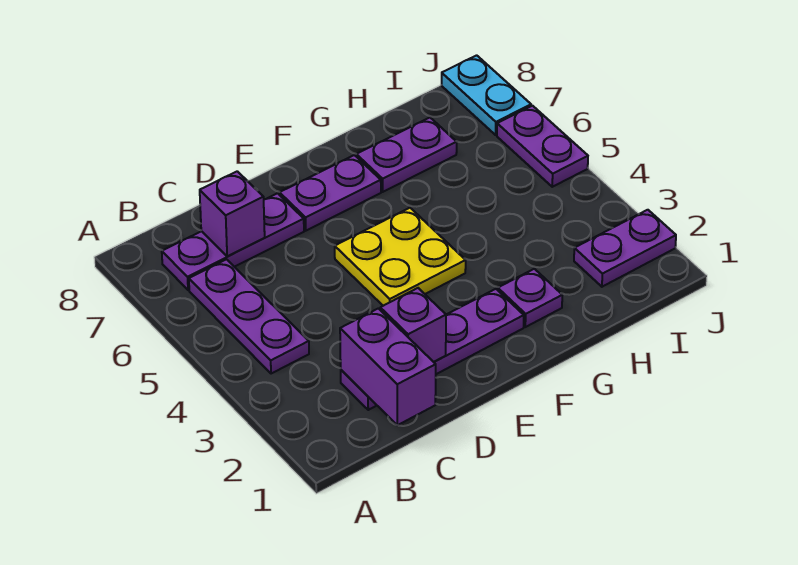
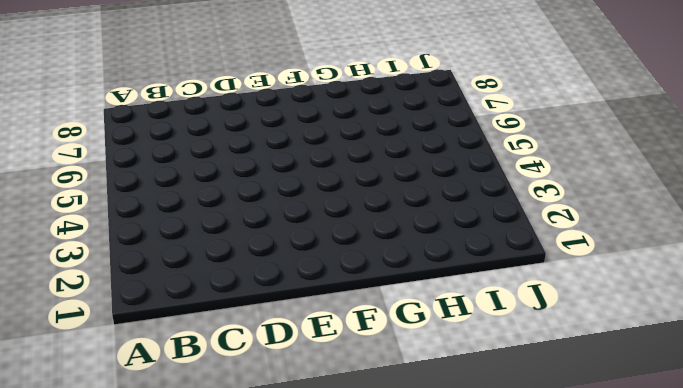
none -> purple plate B4:B6 level 1
none -> purple plate B7:D7 level 1
none -> purple plate C2:F2 level 1

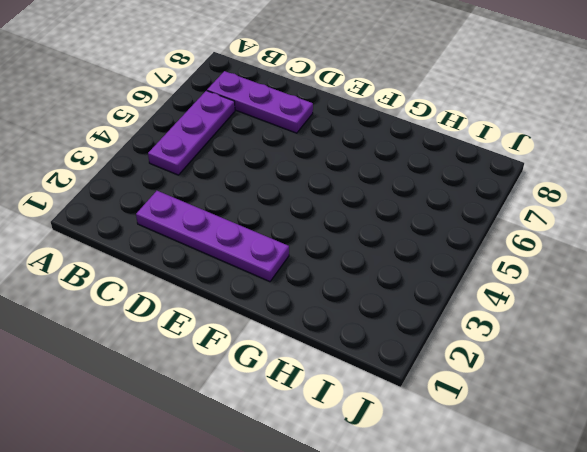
none -> yellow plate E4:F5 level 1
none -> purple plate E7:F7 level 1
none -> purple plate G2 level 1

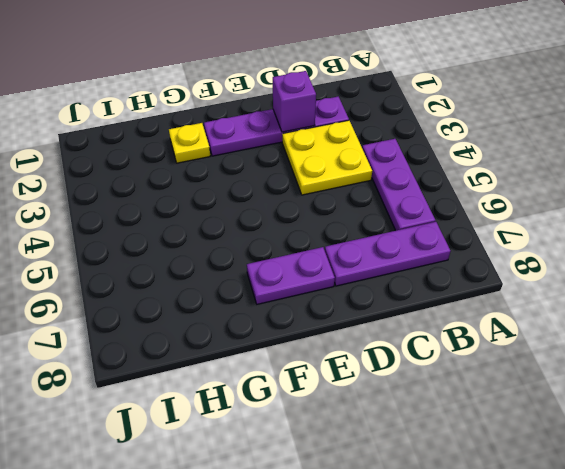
yellow plate C3:D4 level 1 -> yellow plate E4:F5 level 1
yellow plate G2 level 1 -> purple plate G2 level 1
none -> purple plate G7:H7 level 1
none -> purple plate I2:J2 level 1
none -> purple plate J5:J6 level 1

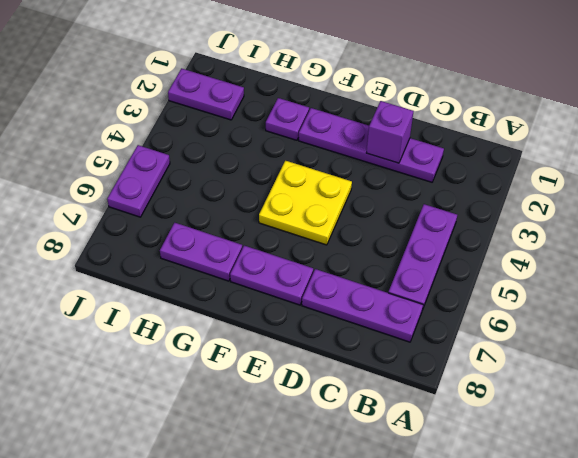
none -> cyan plate J7:J8 level 1
none -> purple brick C1:C2 level 2
none -> purple brick C7 level 2

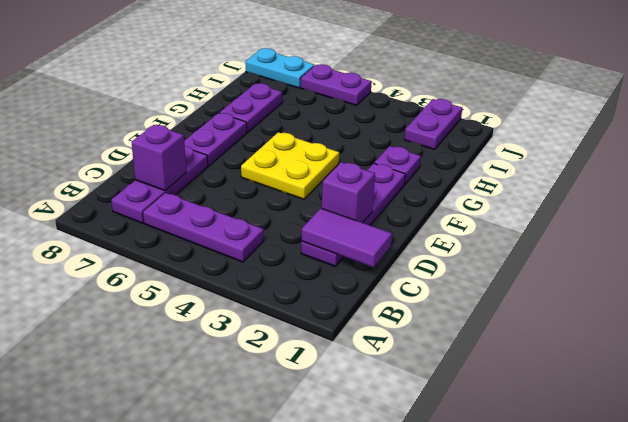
purple tile C1:C2 level 2 -> purple brick C1:C2 level 2

